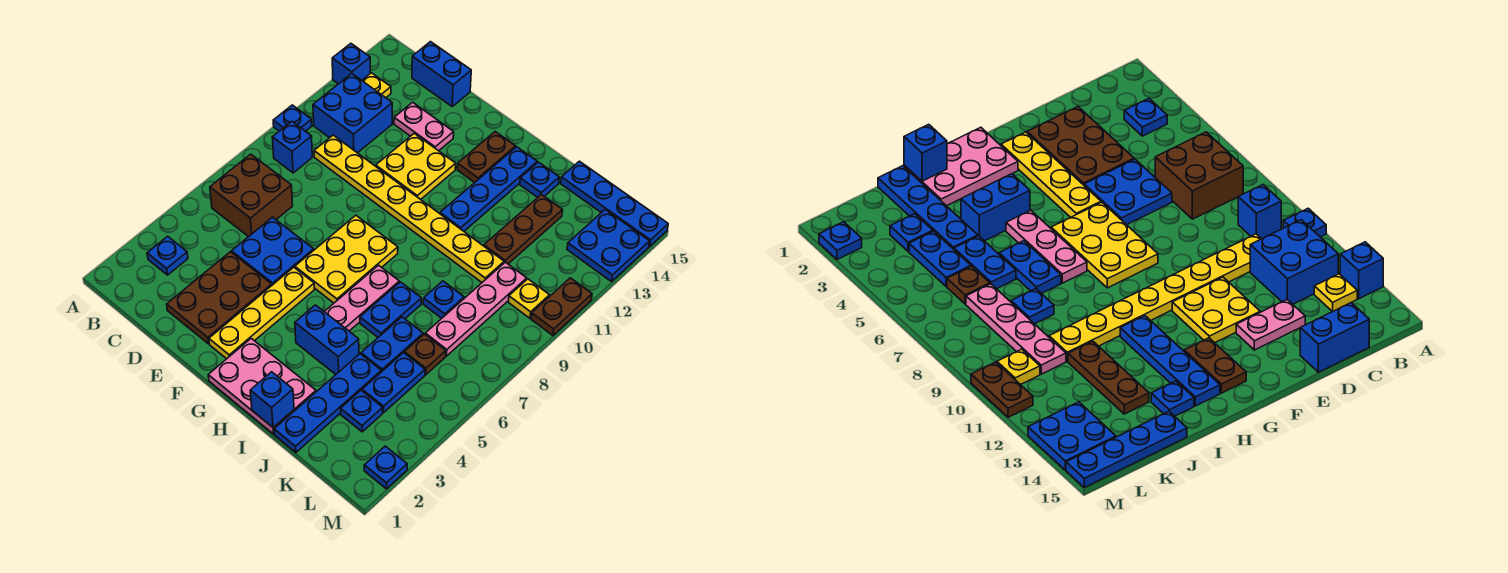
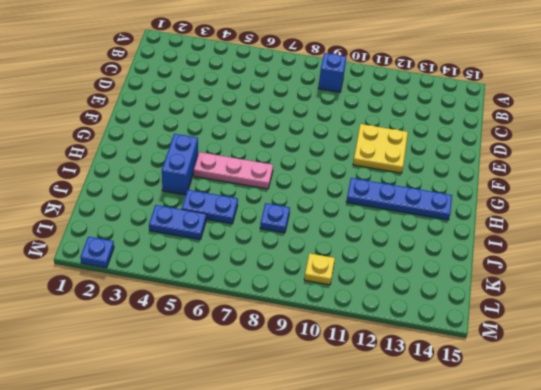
none -> blue plate A10 level 1
none -> blue brick A13 level 1
none -> blue plate B3 level 1
none -> brown brick B6:C7 level 1

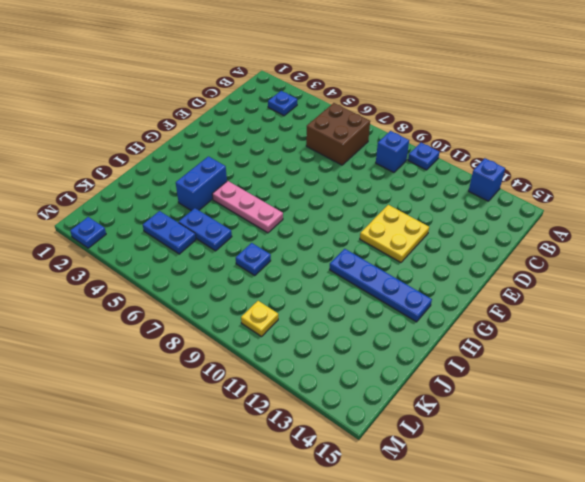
none -> blue brick B11:C12 level 1
none -> yellow plate B13 level 1
none -> yellow plate C10:J10 level 1
none -> blue brick C15:D15 level 1

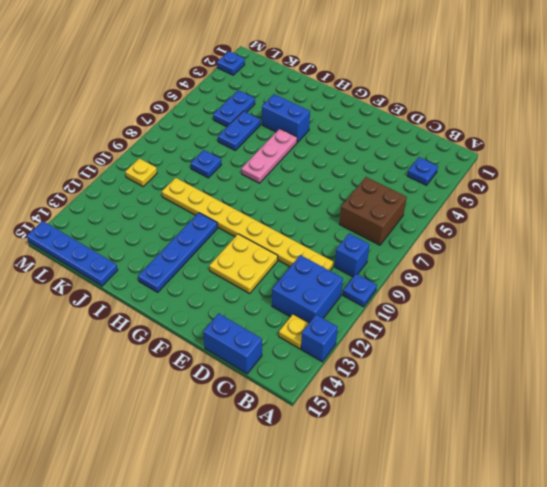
none -> brown plate D2:E4 level 1
none -> blue plate D5:E6 level 1
none -> pink plate D13:E13 level 1
none -> yellow plate F2:F5 level 1

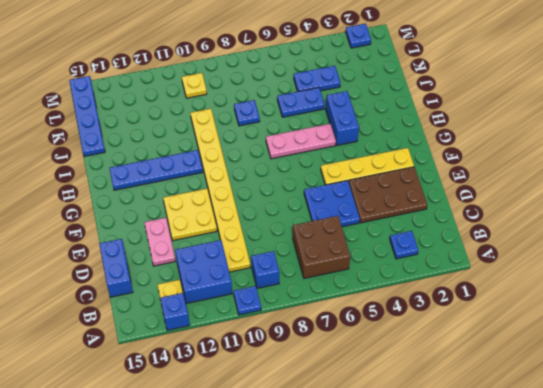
none -> yellow plate F6:G8 level 1
none -> pink plate G1:I2 level 1
none -> brown plate G13:G14 level 1
none -> blue plate I6:I7 level 1

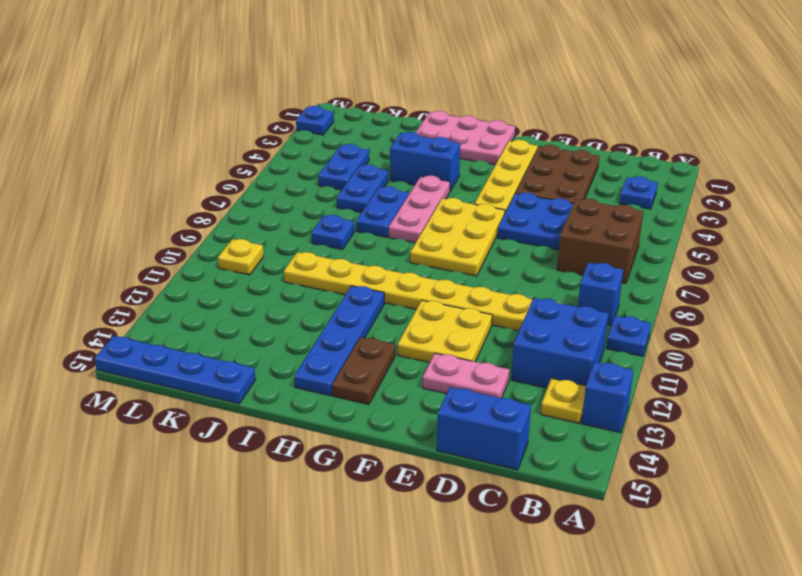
none -> blue plate I14 level 1
none -> blue plate J1:J4 level 1
none -> brown plate J11:J13 level 1
none -> blue plate K3 level 1

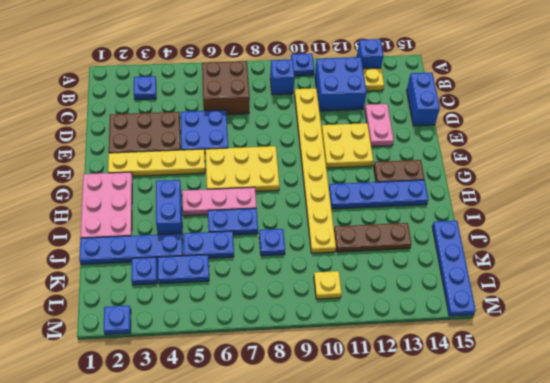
none -> blue plate I14 level 1
none -> brown plate K6 level 1
none -> pink plate K7:K10 level 1
none -> blue plate L13:M14 level 1

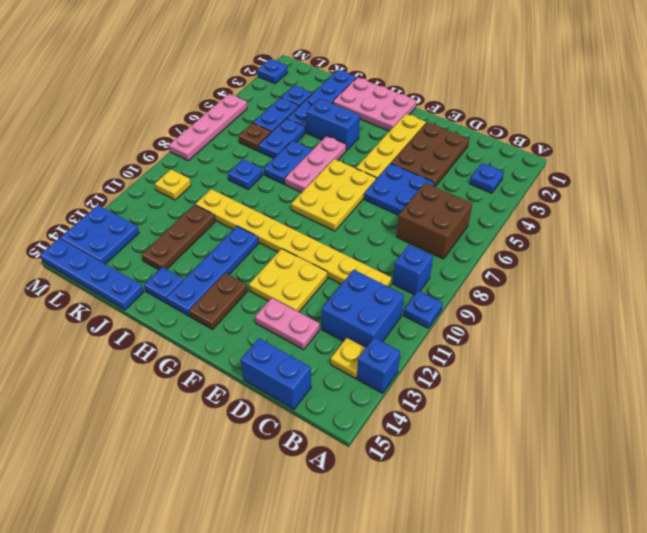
pink plate M5:M8 level 1 -> pink plate K7:K10 level 1
none -> brown plate M10:M11 level 1
none -> blue brick I1 level 2

